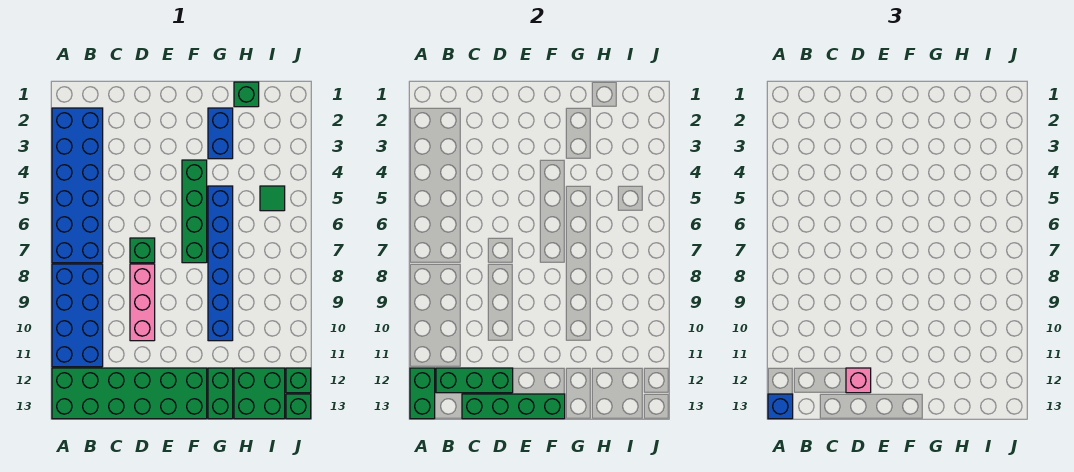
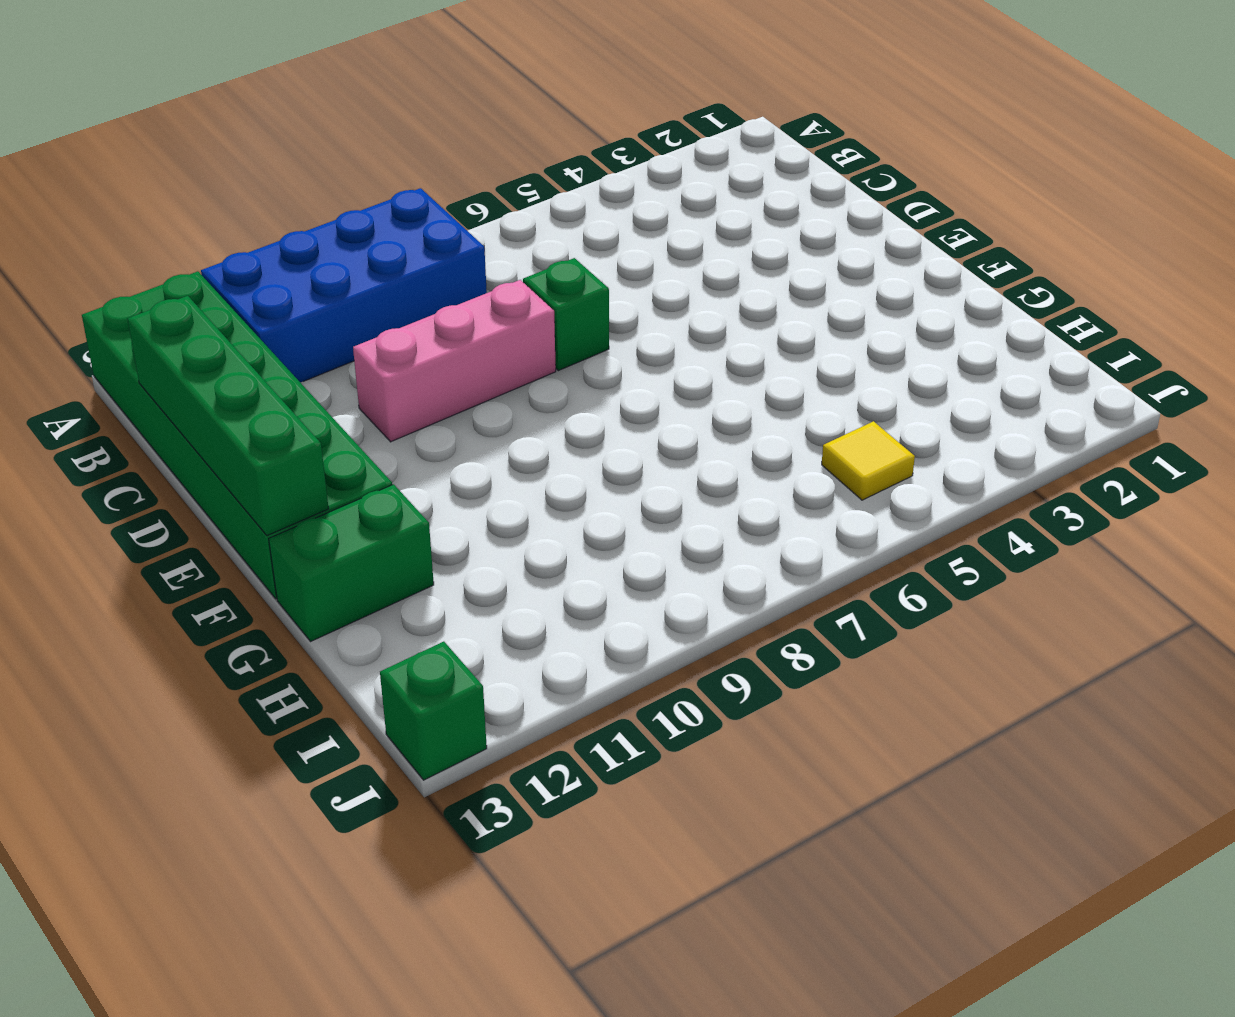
yellow tile I5 level 1 -> green tile I5 level 1
none -> blue brick A2:B7 level 1
none -> green brick F4:F7 level 1
none -> blue brick G2:G3 level 1

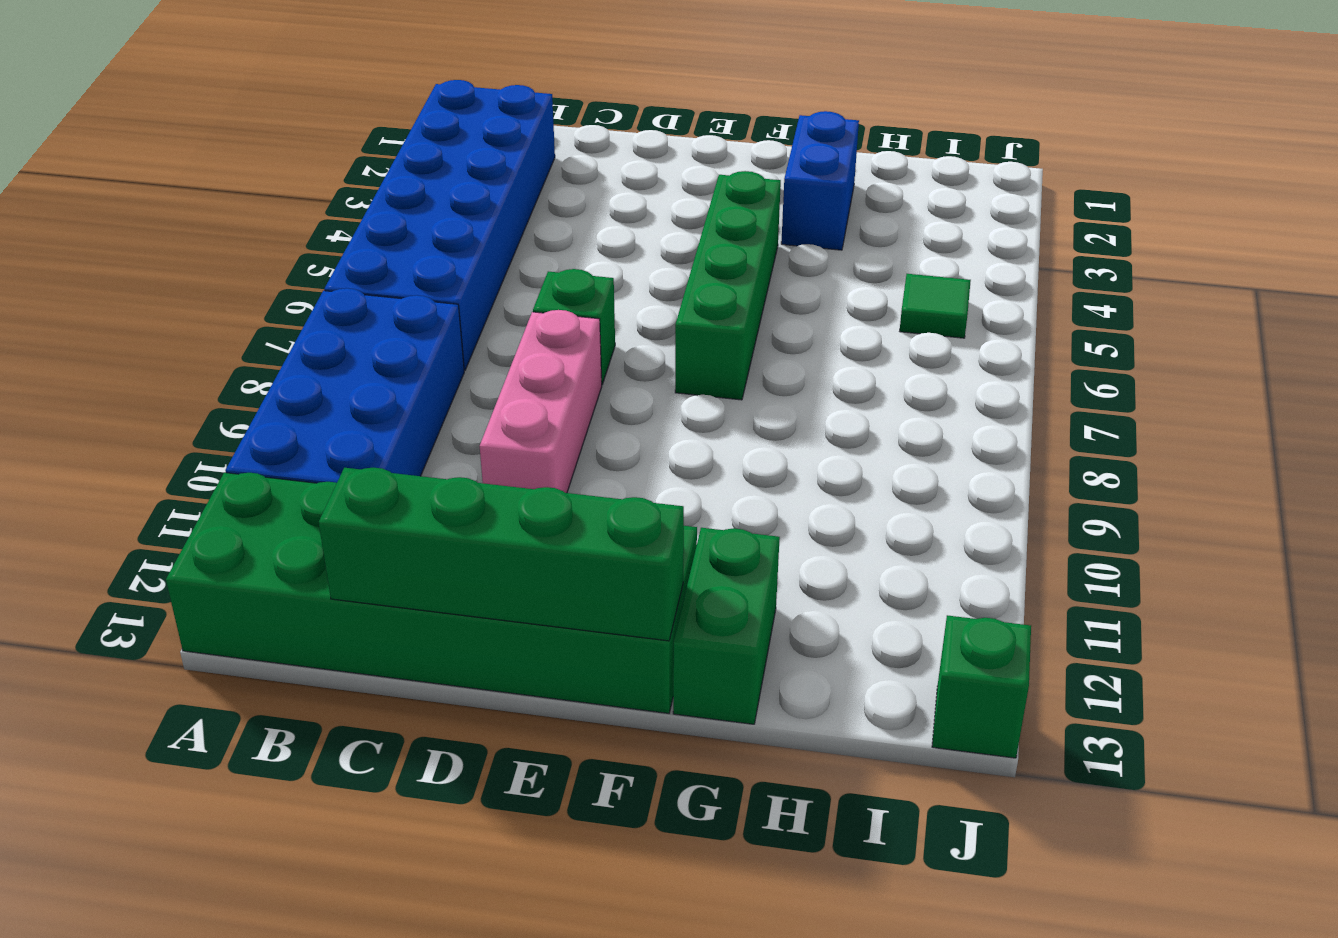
none -> blue brick G5:G10 level 1
none -> green brick H1 level 1
none -> green brick H12:I13 level 1

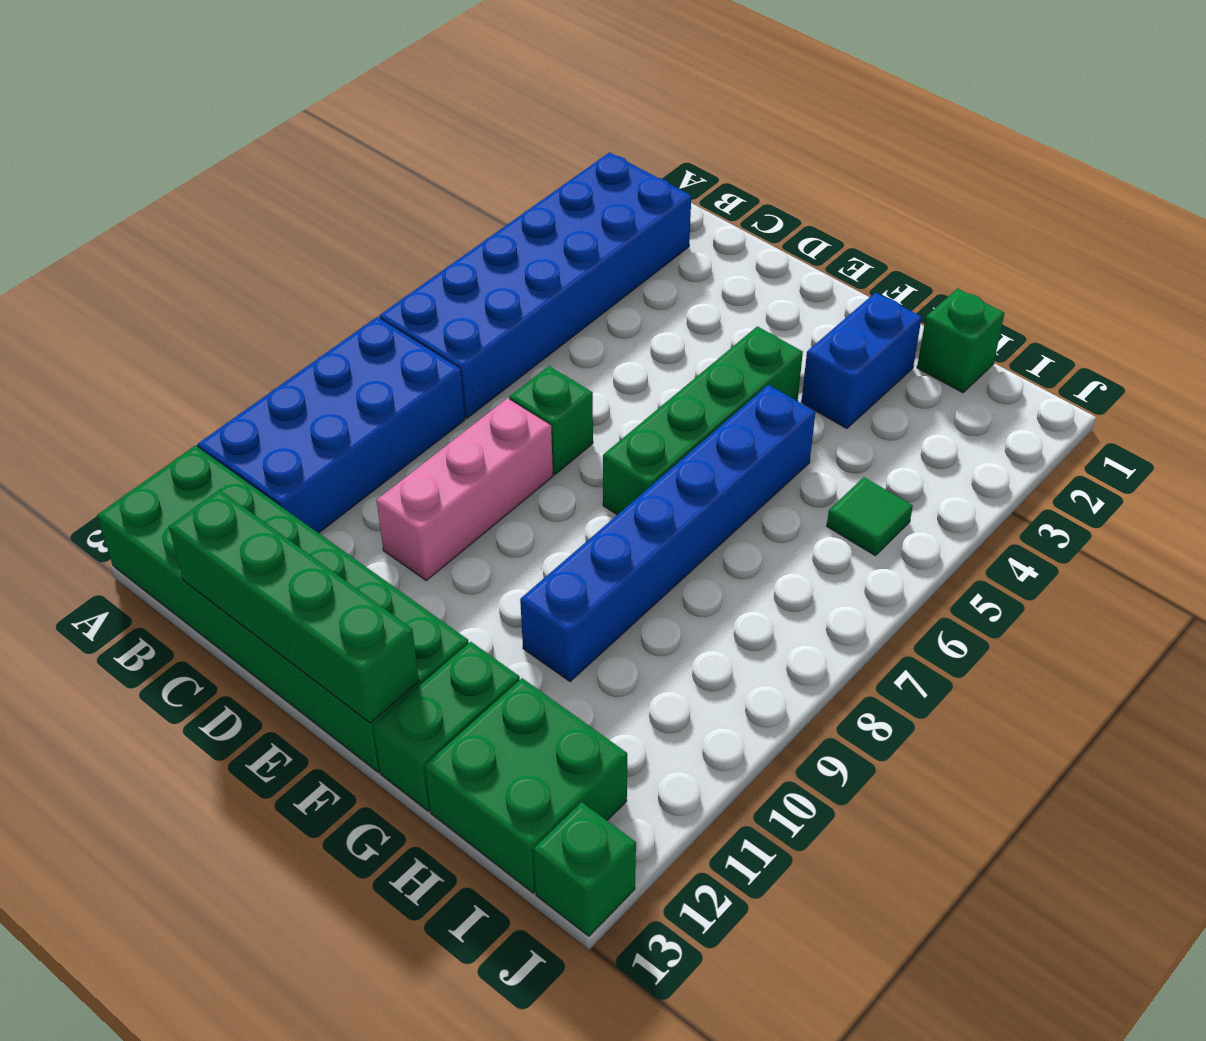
none -> green brick J12 level 1
none -> green brick A12:A13 level 2
none -> green brick B12:D12 level 2

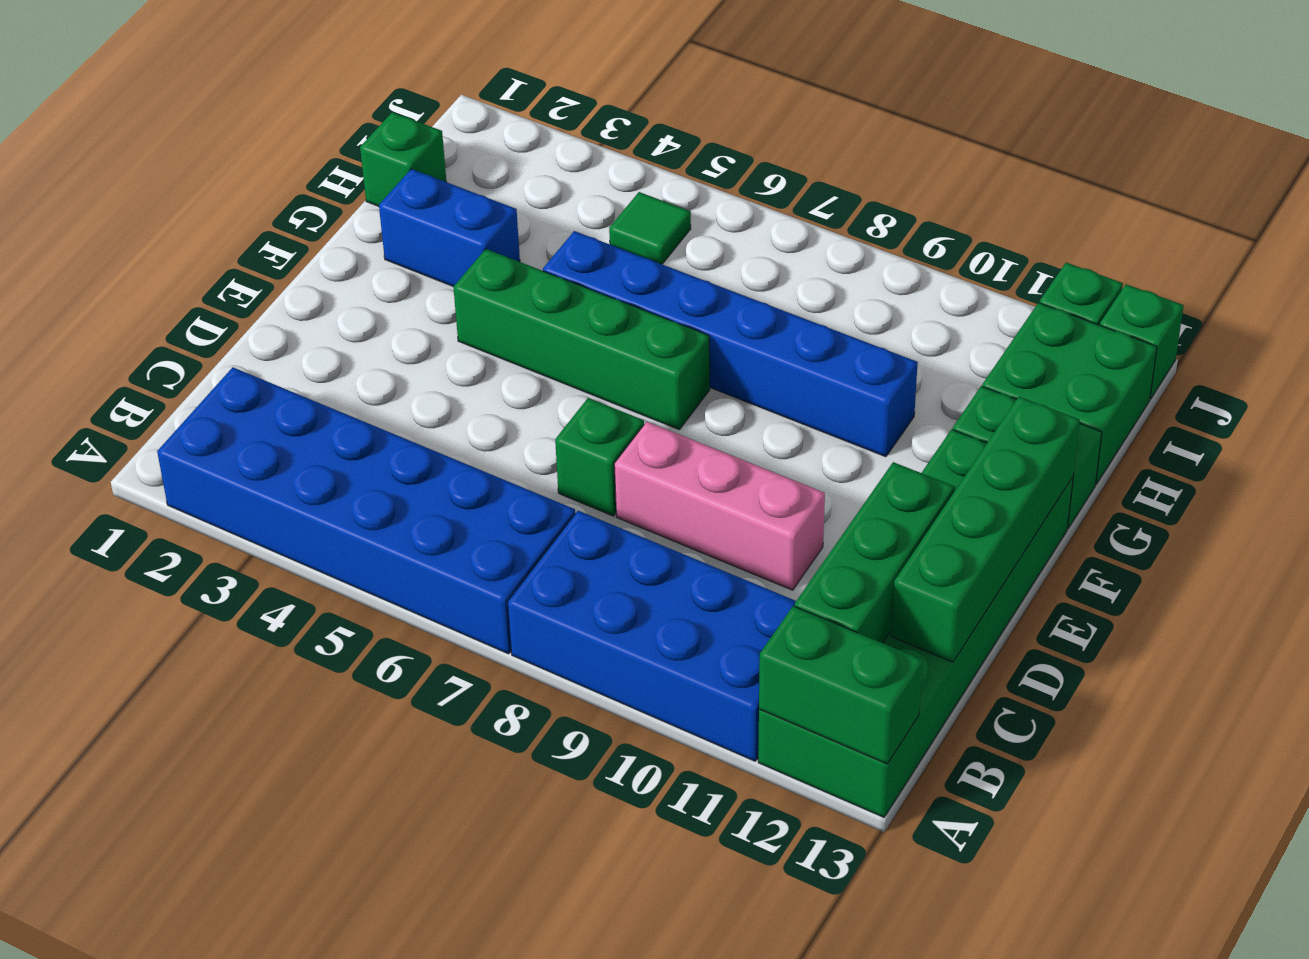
none -> blue brick A13 level 3
none -> pink brick D12 level 3

